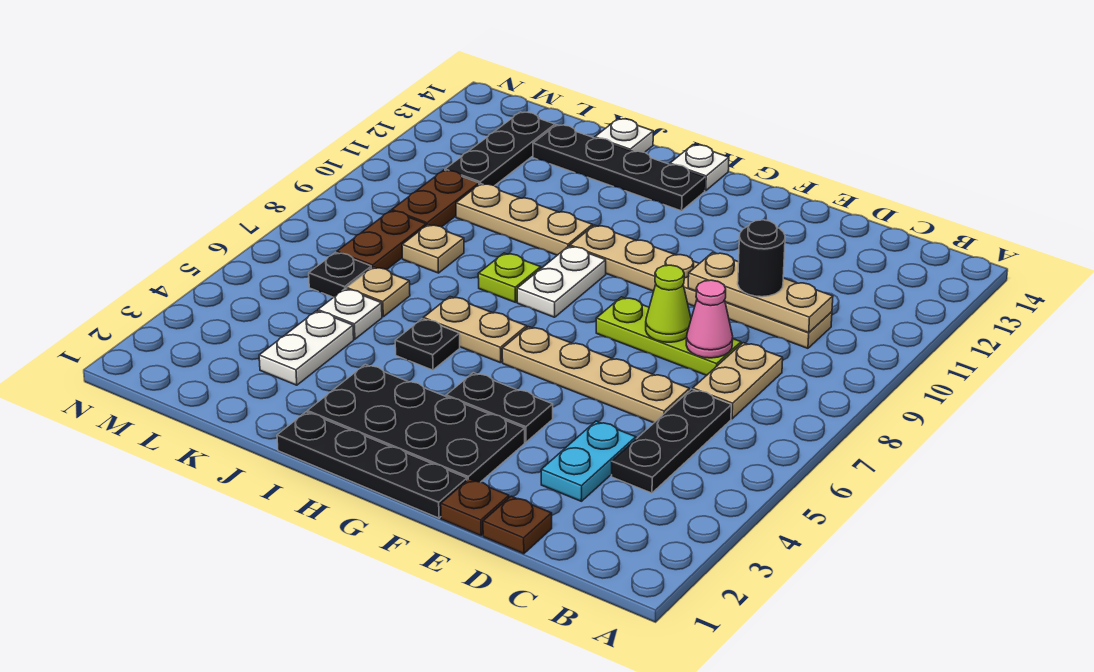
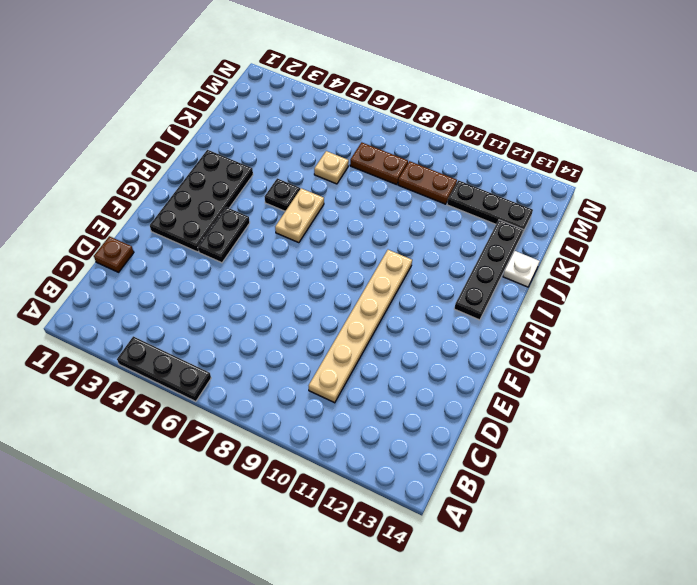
black plate A4:A6 level 1 -> black plate C4:C6 level 1
none -> tan plate C7:C8 level 1
none -> cyan plate D3:D4 level 1
none -> tan plate D6:G6 level 1
none -> lime plate D8:F8 level 1

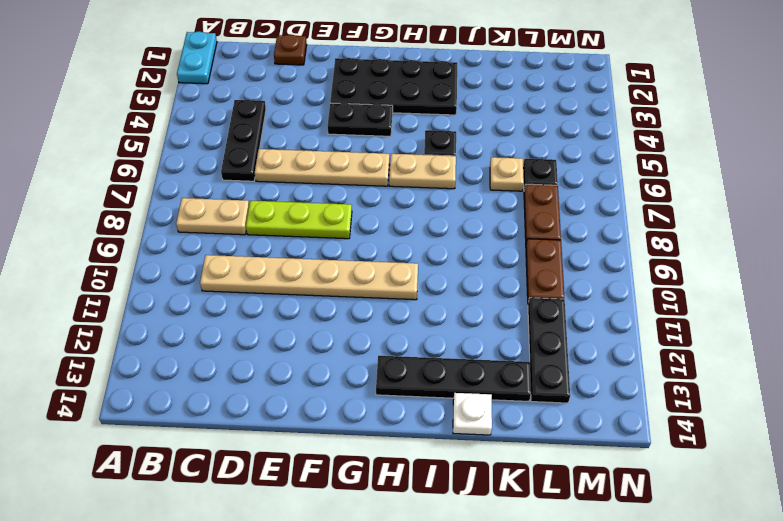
cyan plate A1:A2 level 1 -> cyan plate D3:D4 level 1
tan plate B8:C8 level 1 -> tan plate C7:C8 level 1
none -> brown plate E1 level 1
none -> black plate F1:I1 level 1
none -> white plate H8:H9 level 1
none -> white plate H14 level 1

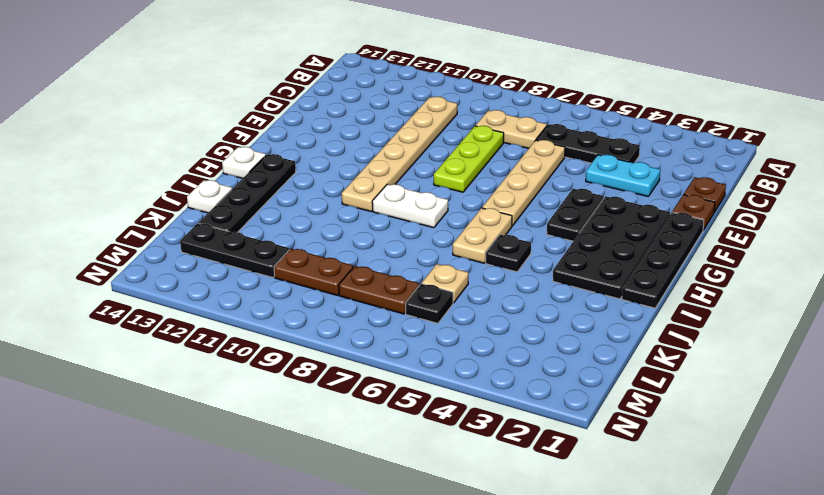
none -> lime plate I8 level 1
none -> tan plate I10:K10 level 1
none -> white plate K3:K4 level 1
none -> white plate K5 level 1

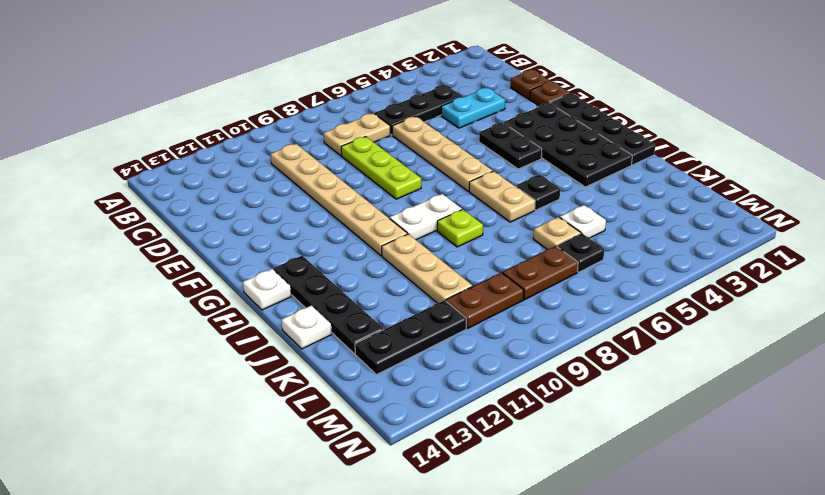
none -> white plate K3:K4 level 1
none -> tan plate K8 level 1
none -> tan plate C10:E10 level 2
none -> pink cone D8 level 2

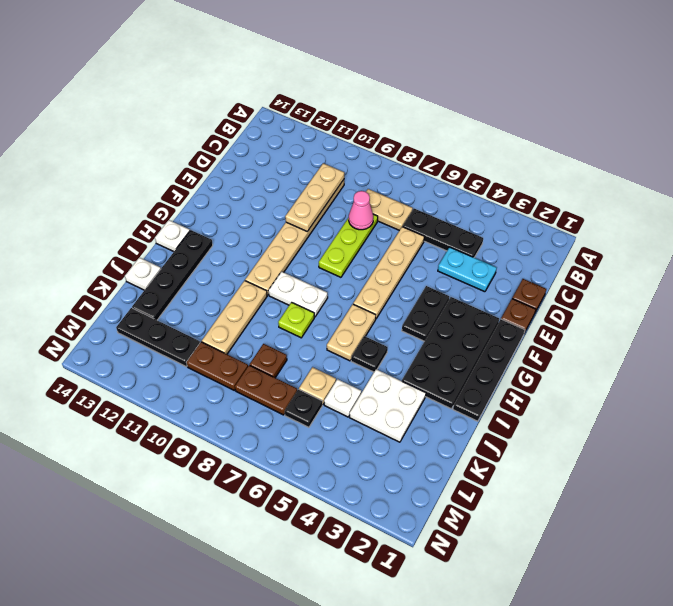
white plate J3:K4 level 1 -> white plate K3:K4 level 1
brown plate K8 level 1 -> tan plate K8 level 1
none -> lime cone E8 level 2
none -> black round brick D10 level 3

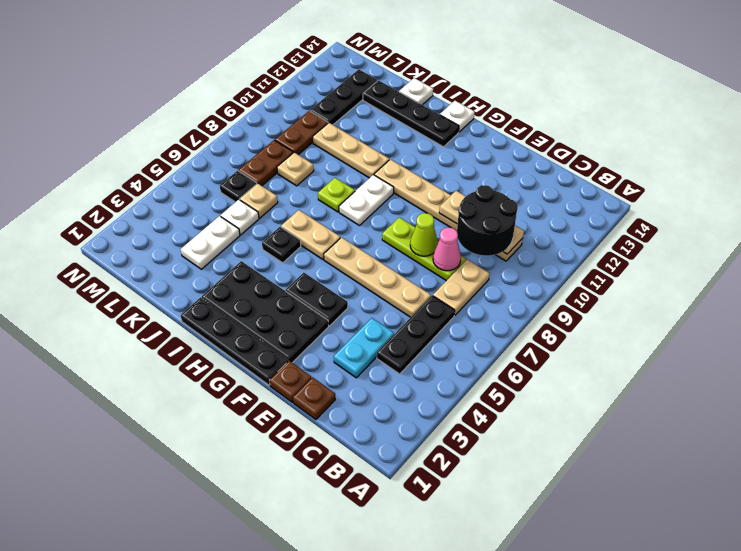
black round brick C9:D10 level 3 -> black round brick D10 level 3

